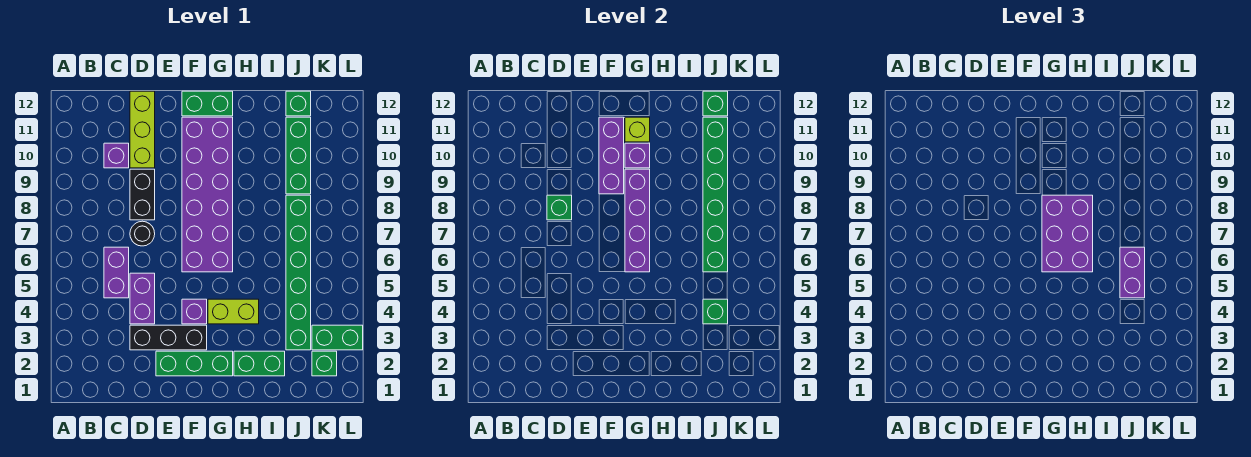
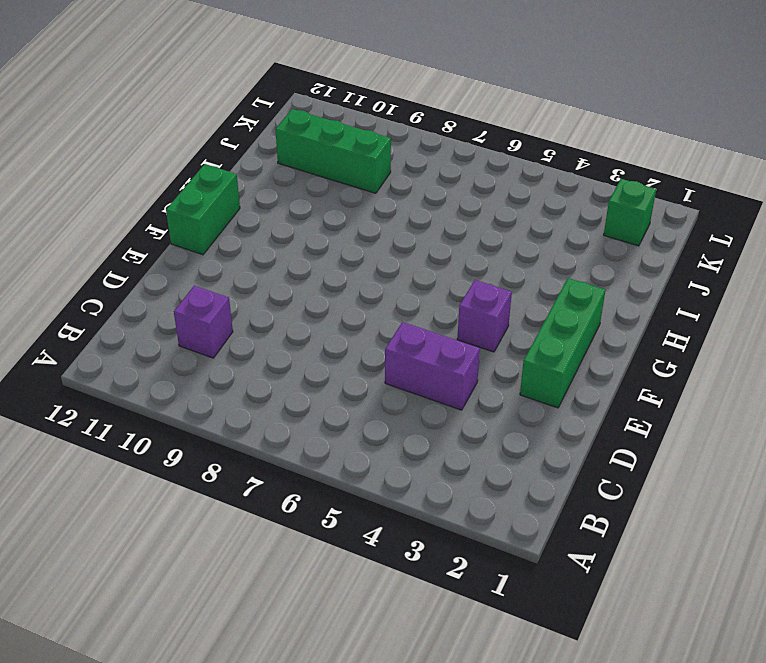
none -> purple brick C5:C6 level 1
none -> black brick D3:F3 level 1
none -> black round brick D7 level 1

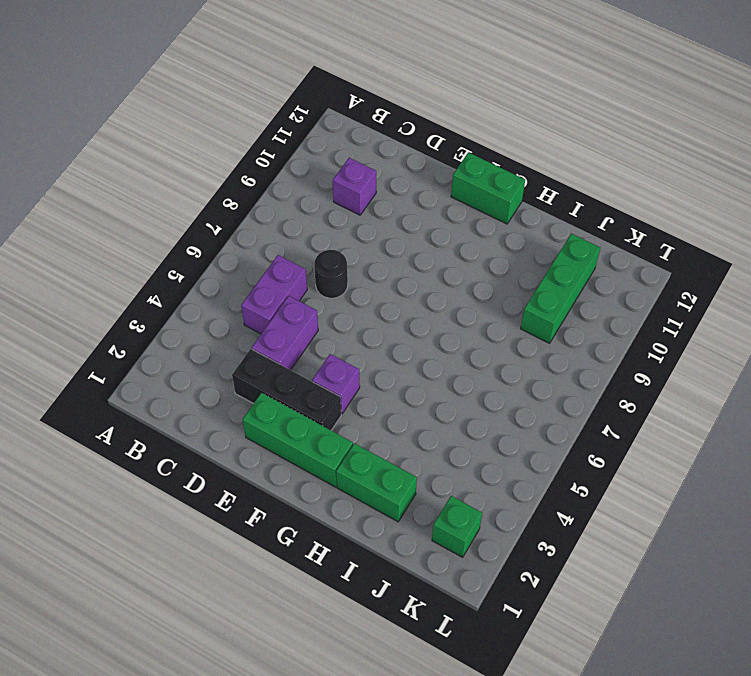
none -> black brick D8:D9 level 1
none -> lime brick D10:D12 level 1
none -> purple brick F6:G11 level 1

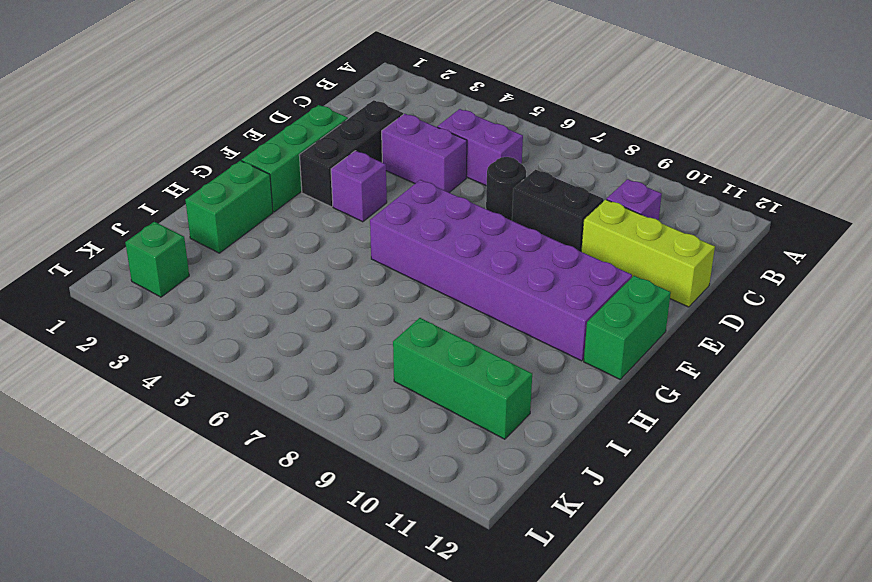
none -> lime brick G4:H4 level 1
none -> green brick J3:J8 level 1
none -> green brick J12 level 1

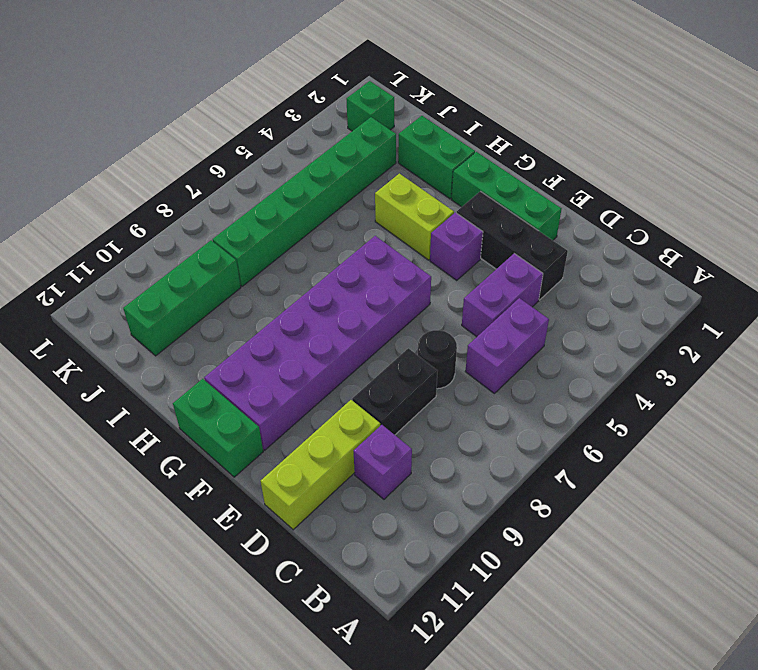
none -> green brick J12 level 1
none -> green brick K3:L3 level 1
none -> green brick D8 level 2

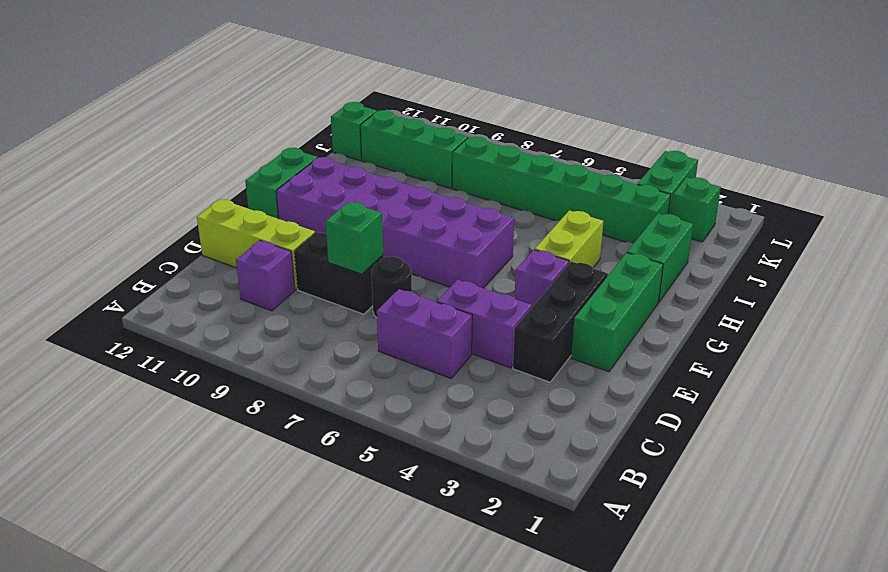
none -> purple brick F9:F11 level 2
none -> purple brick G6:G9 level 2
none -> purple brick G10 level 2

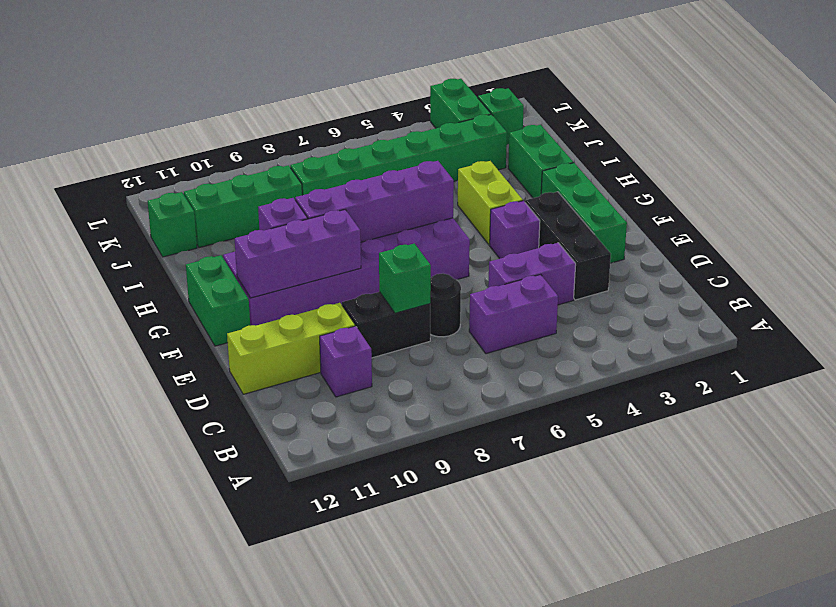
none -> lime brick G11 level 2
none -> green brick J4 level 2
none -> green brick J6:J11 level 2

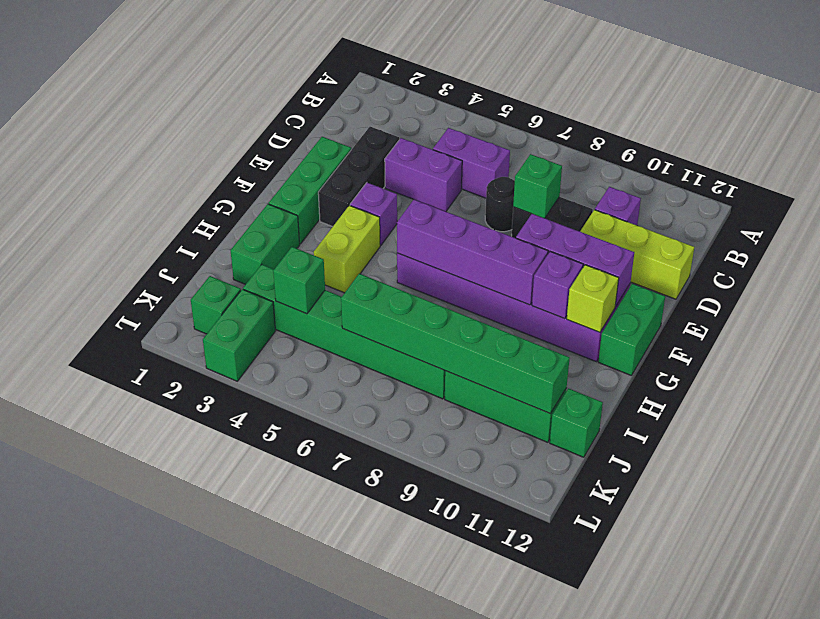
none -> green brick J12 level 2
none -> purple brick G6:H8 level 3
none -> purple brick J5:J6 level 3

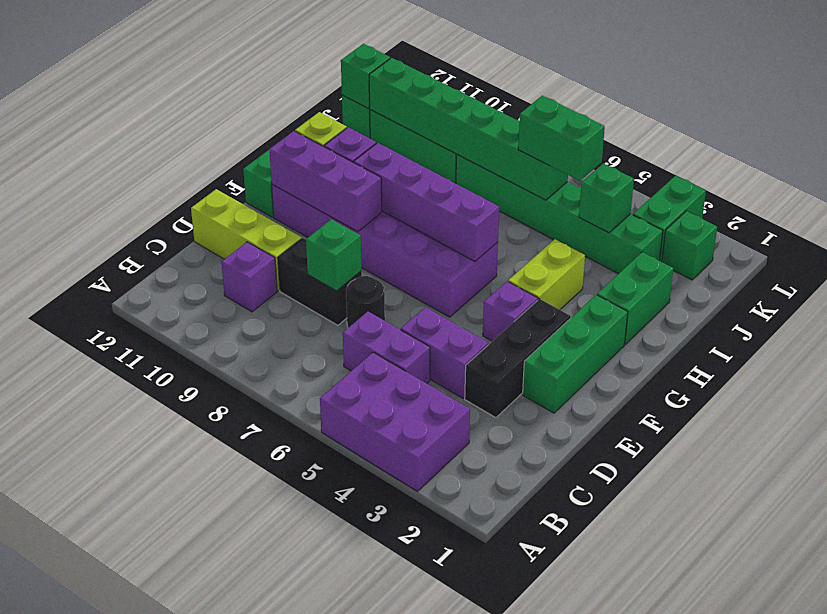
purple brick A3:B5 level 1 -> purple brick G6:H8 level 3
green brick J5:J6 level 3 -> purple brick J5:J6 level 3

